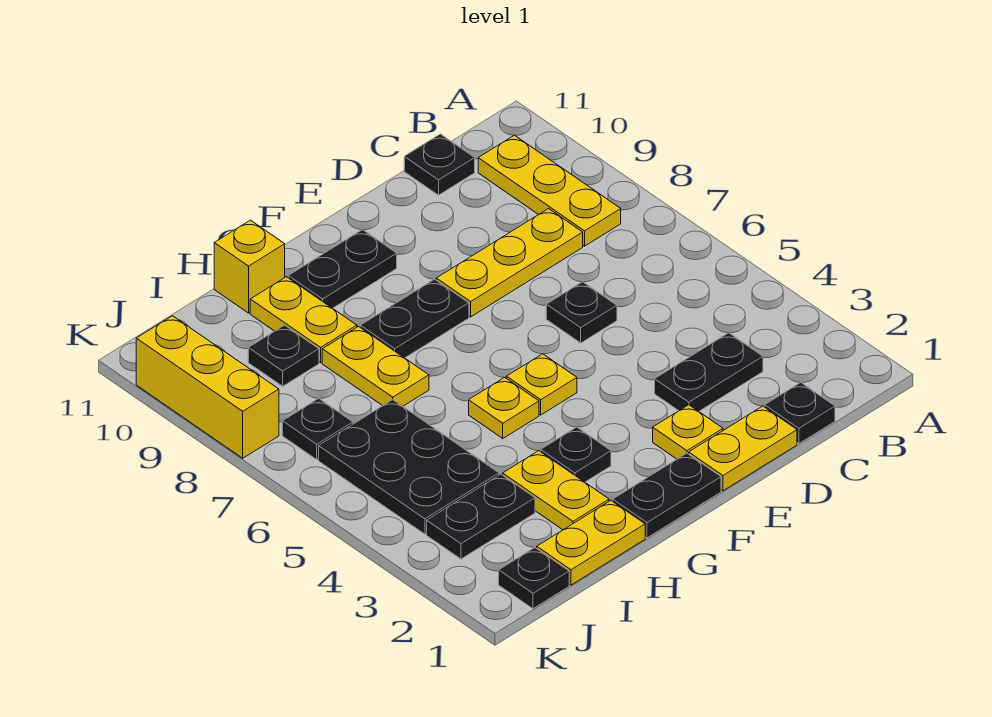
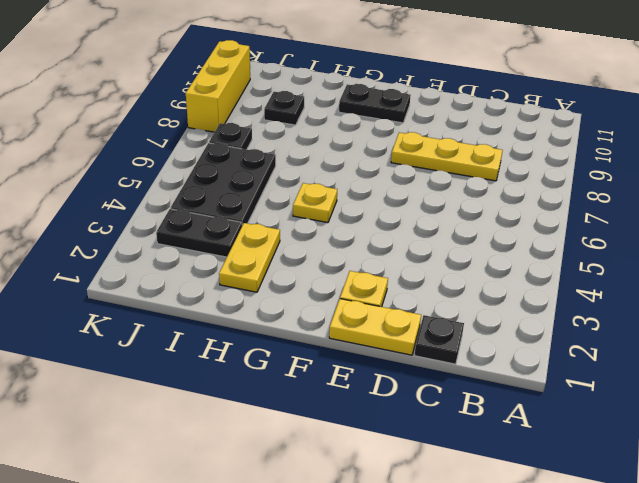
none -> yellow plate B8:B10 level 1
none -> black plate C3:D3 level 1
none -> black plate C11 level 1

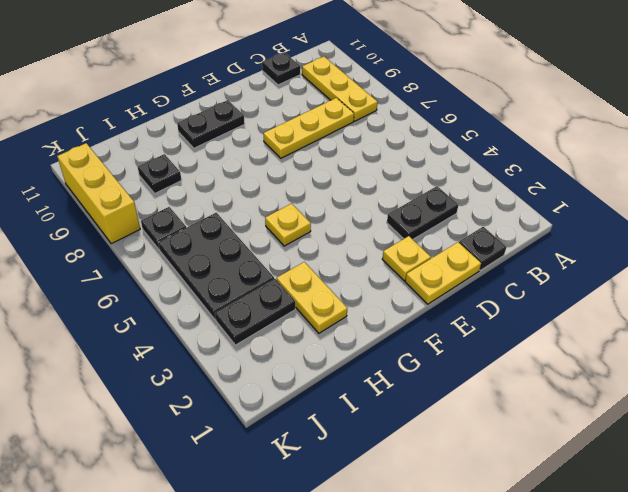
none -> black plate D6 level 1
none -> black plate F1:G1 level 1
none -> yellow plate F5 level 1

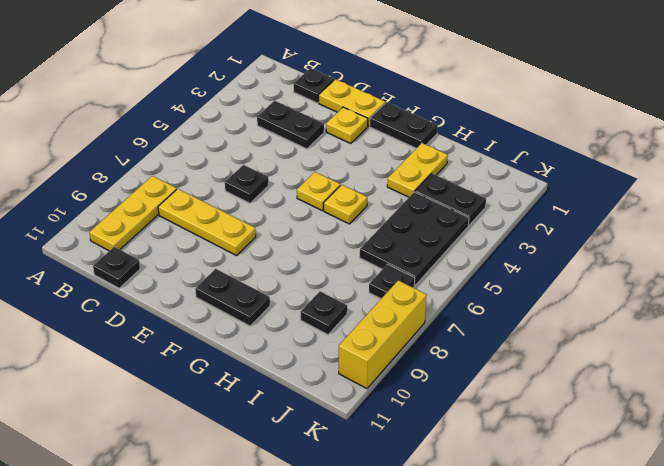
none -> black plate F8:G8 level 1
none -> black plate G3 level 1
none -> yellow plate H1:I1 level 1

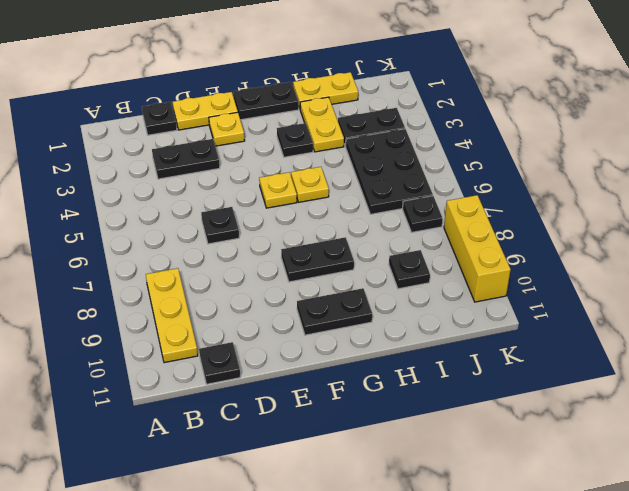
none -> yellow plate C8:E8 level 1
none -> yellow plate H7:H8 level 1
none -> yellow plate H9:H10 level 1

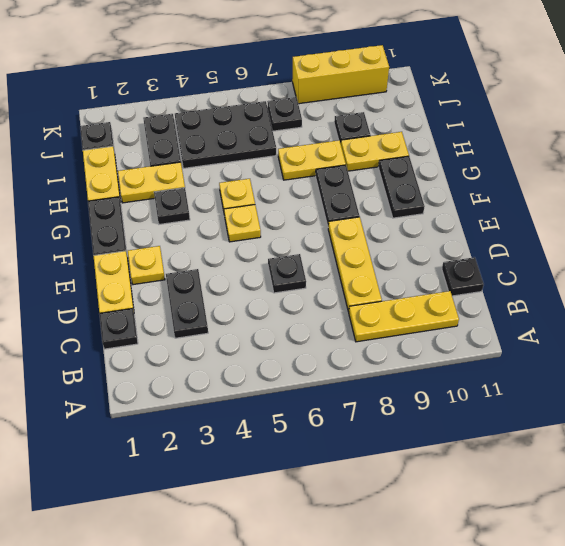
none -> yellow brick H11 level 1

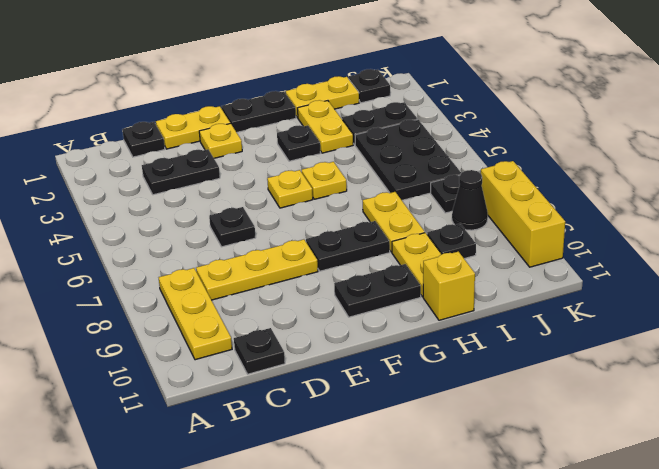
black cone J8 level 1 -> none

